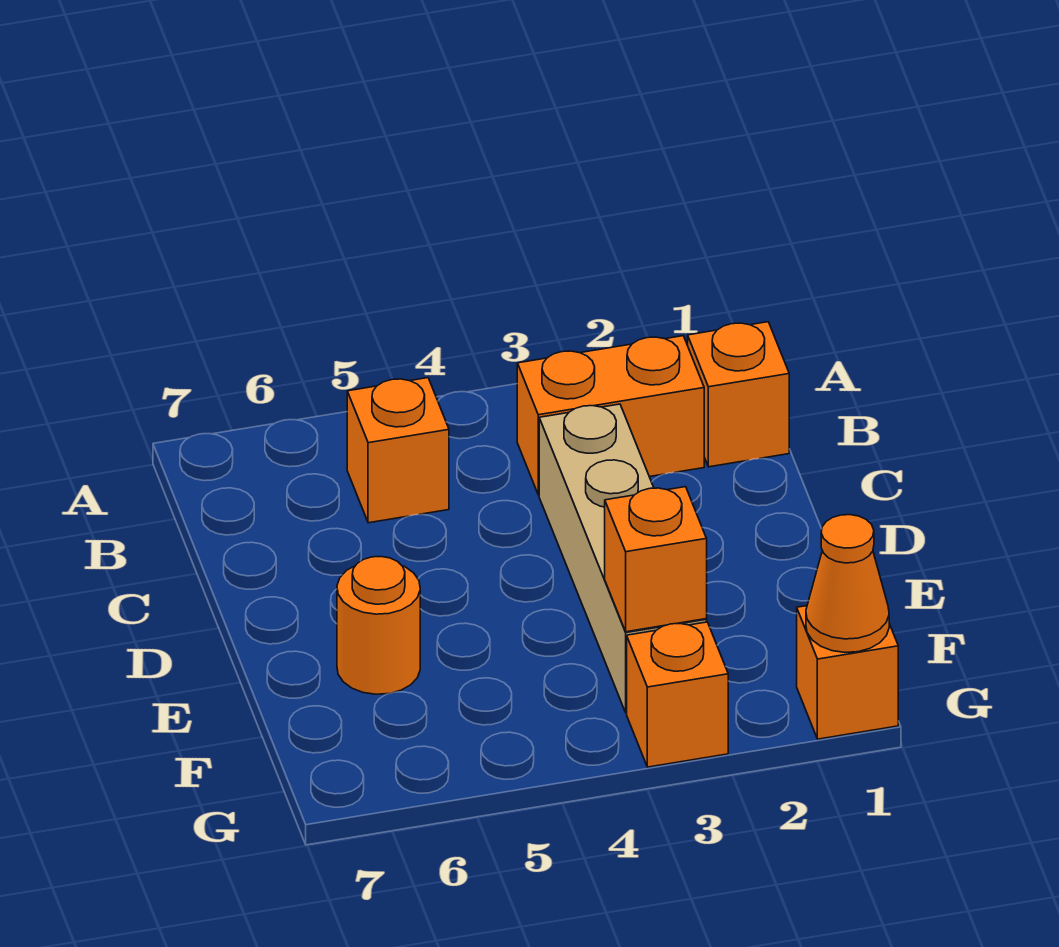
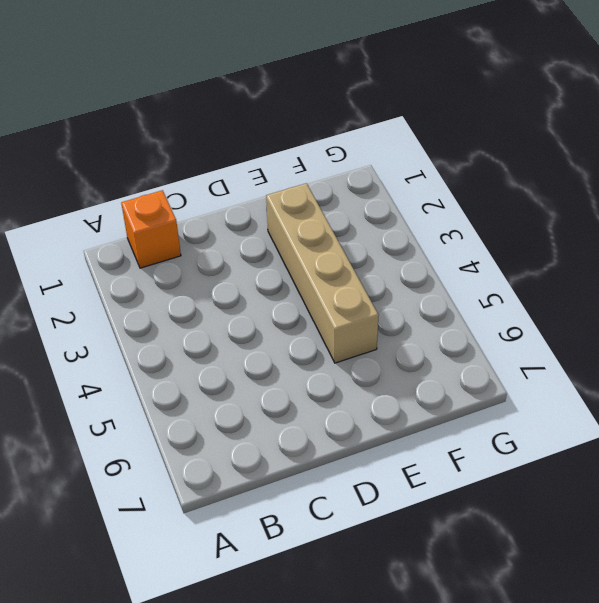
tan brick E2:E5 level 1 -> tan brick C3:F3 level 1
none -> orange brick B2:B3 level 1
none -> orange brick B5 level 1

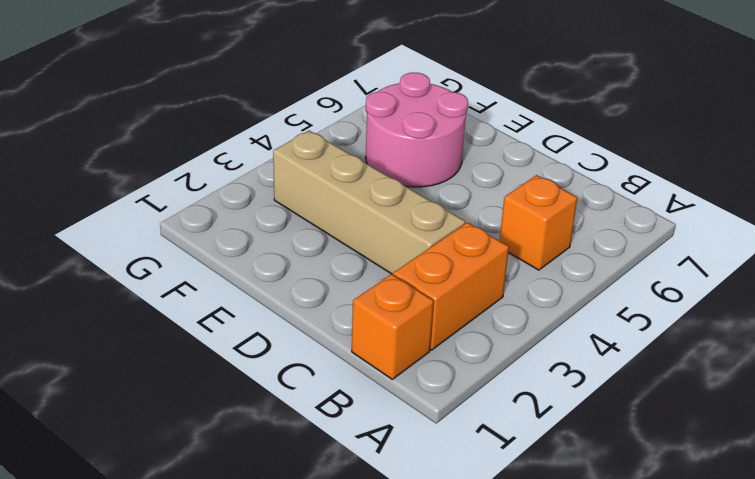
pink round brick E5:F6 level 1 -> orange round brick E6 level 1
none -> orange brick G1 level 1
none -> orange brick G3 level 1

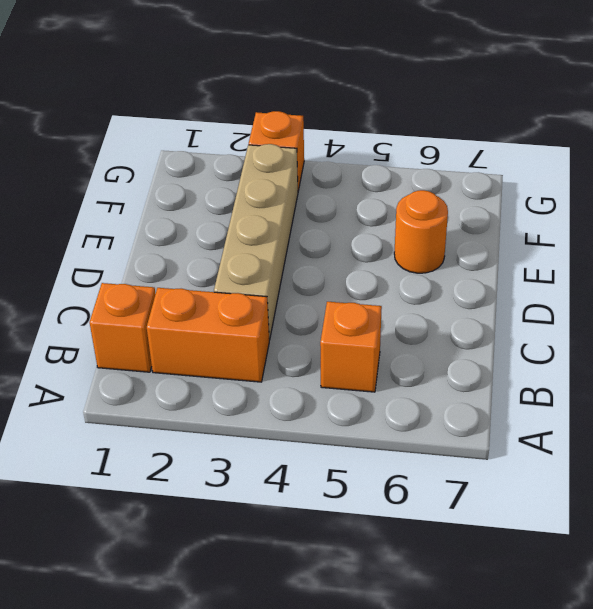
none -> orange brick G1 level 1
none -> orange brick F3 level 2

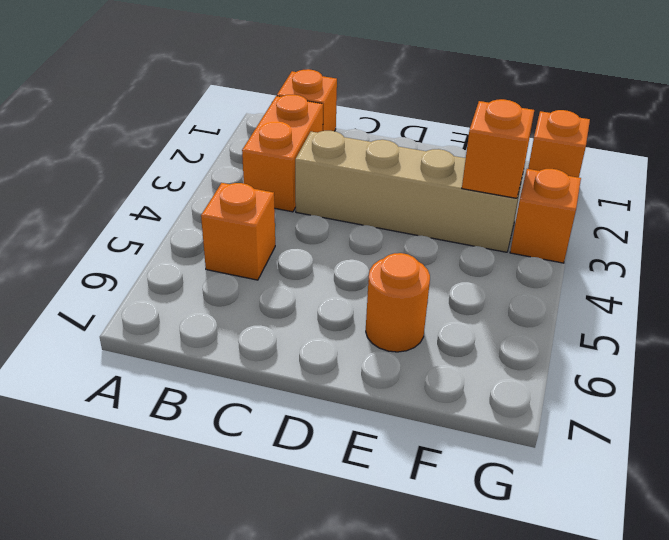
none -> orange cone G1 level 2

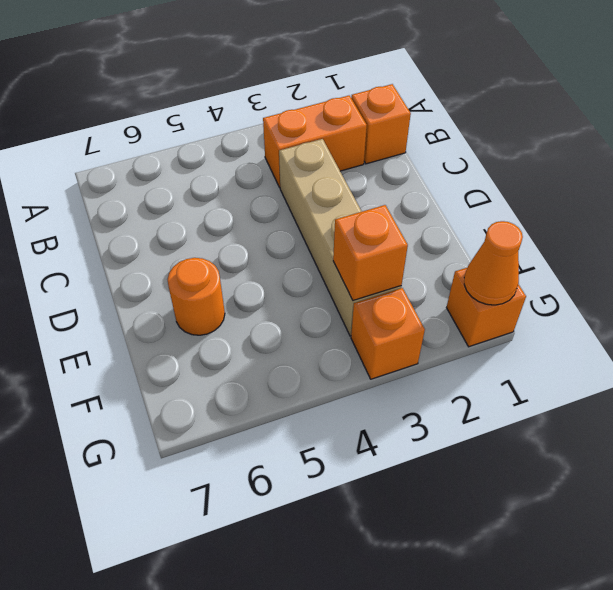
none -> orange brick B5 level 1

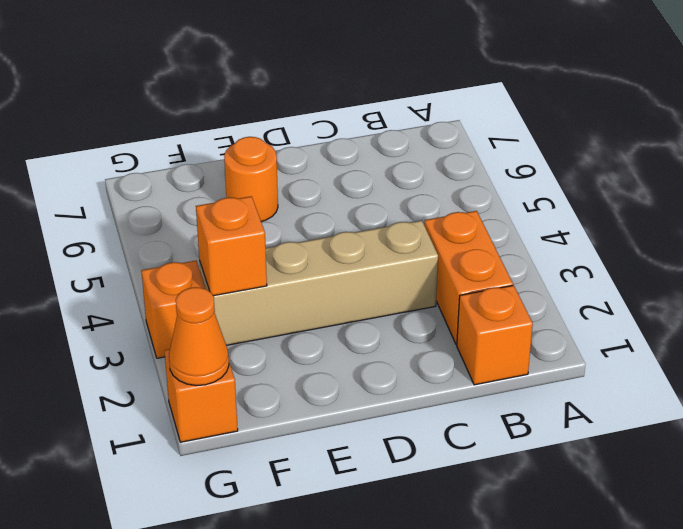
none -> orange brick B5 level 1

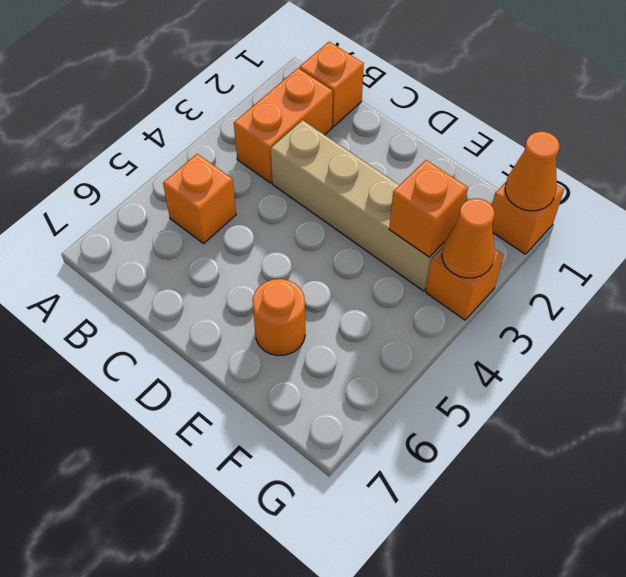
orange cone G3 level 2 -> none

